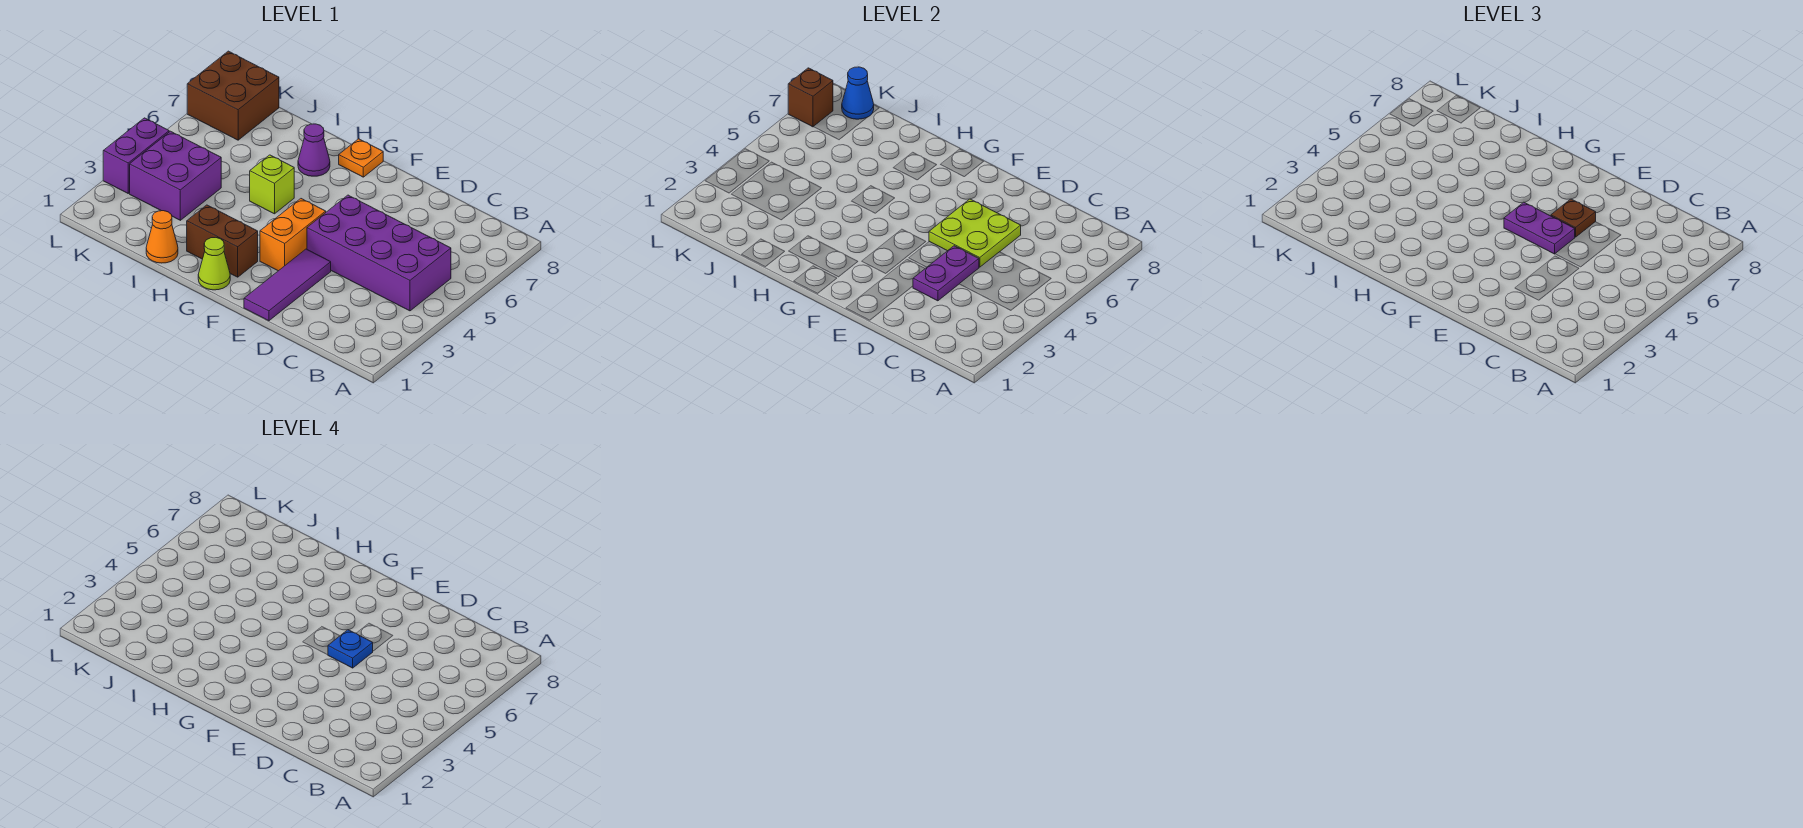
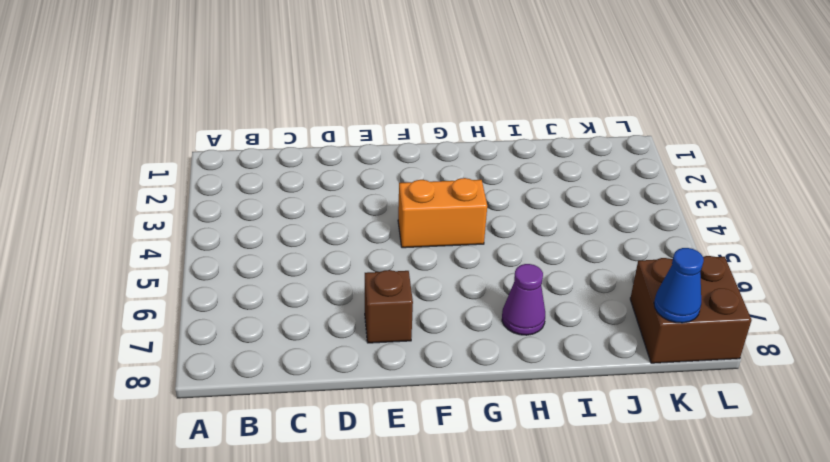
brown brick E7 level 1 -> brown brick L7 level 2
orange brick F4:G4 level 1 -> orange brick F3:F4 level 1
none -> purple brick B4:E5 level 1
none -> purple tile E1:E3 level 1
none -> lime cone G1 level 1

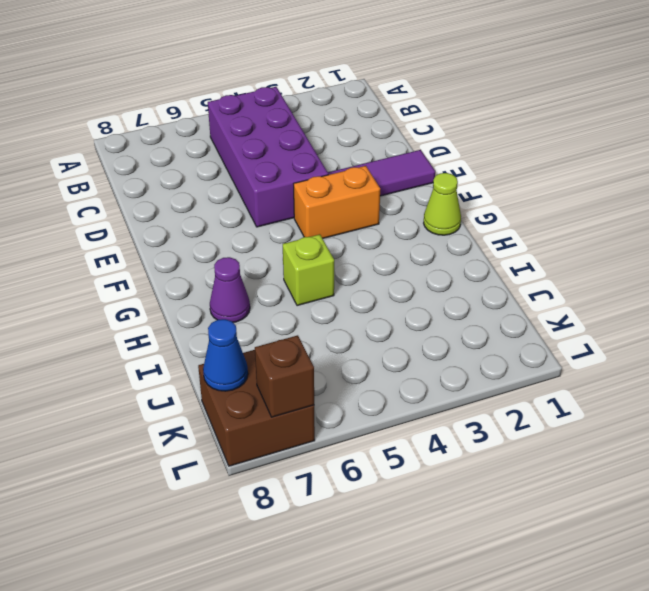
none -> brown brick G2:H2 level 1
none -> orange plate G8 level 1
none -> orange cone I1 level 1

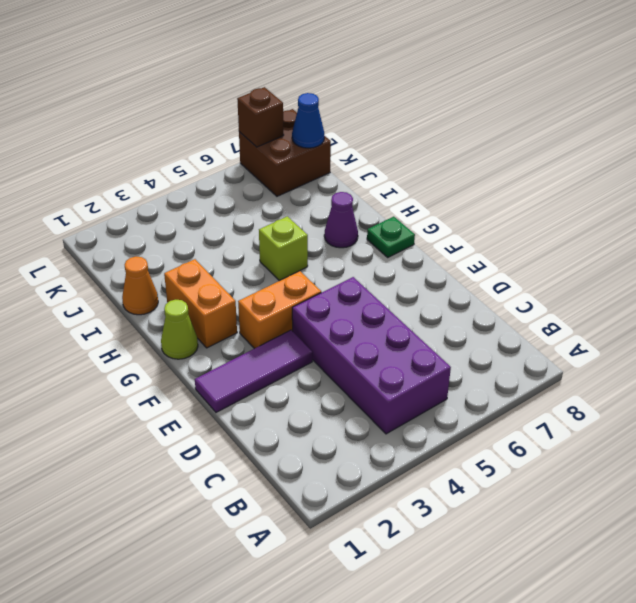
orange brick G2:H2 level 1 -> brown brick G2:H2 level 1
green plate G8 level 1 -> orange plate G8 level 1
none -> purple brick J3:K4 level 1
none -> purple brick L3:L4 level 1
none -> purple plate D3:D4 level 2

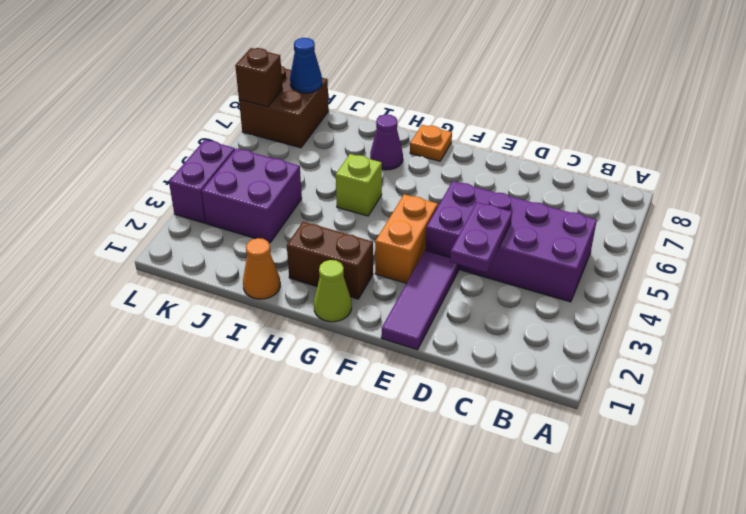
none -> lime plate D5:E6 level 2
none -> purple plate E5:F5 level 3
none -> brown plate E6 level 3

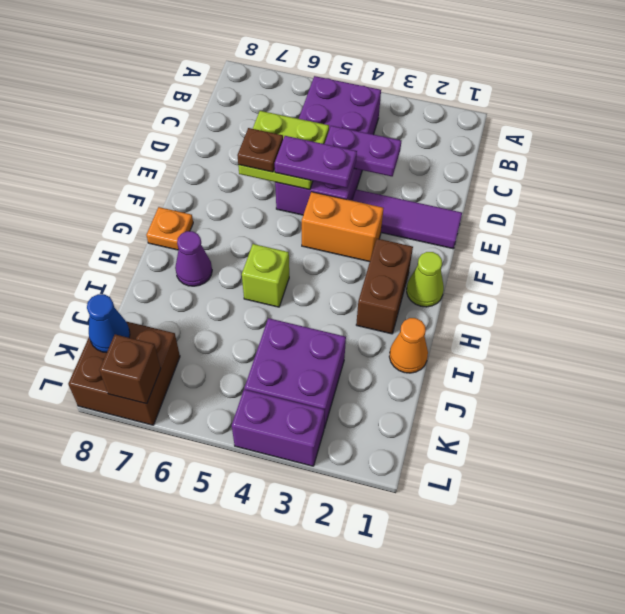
purple plate E4:E5 level 3 -> purple plate E5:F5 level 3
none -> blue plate E5 level 4

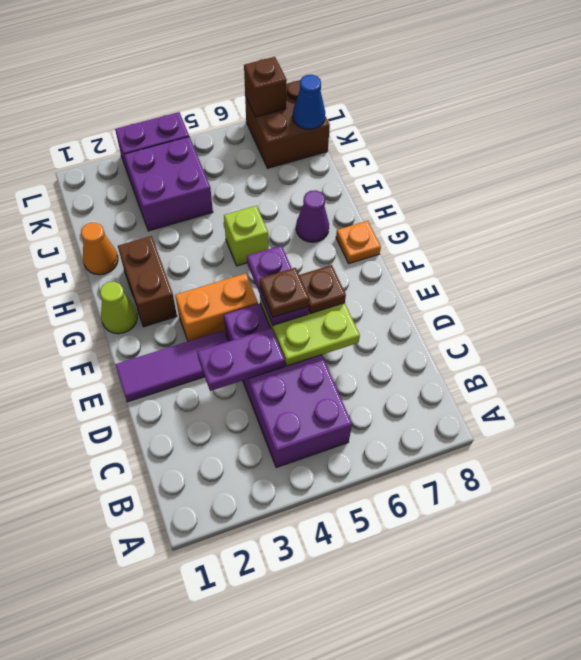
brown plate E5 level 4 -> blue plate E5 level 4

